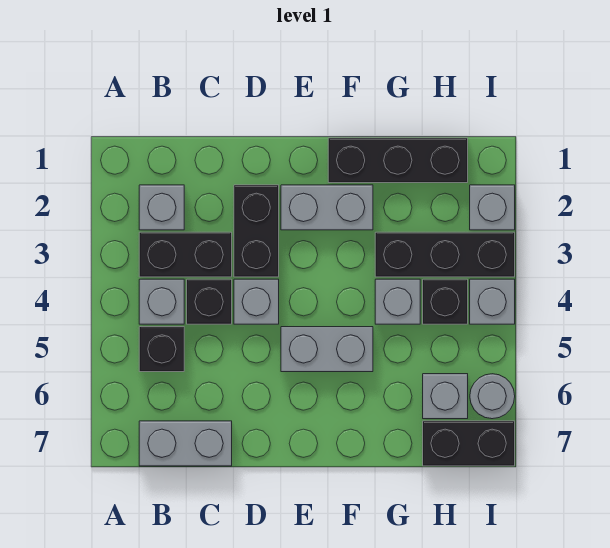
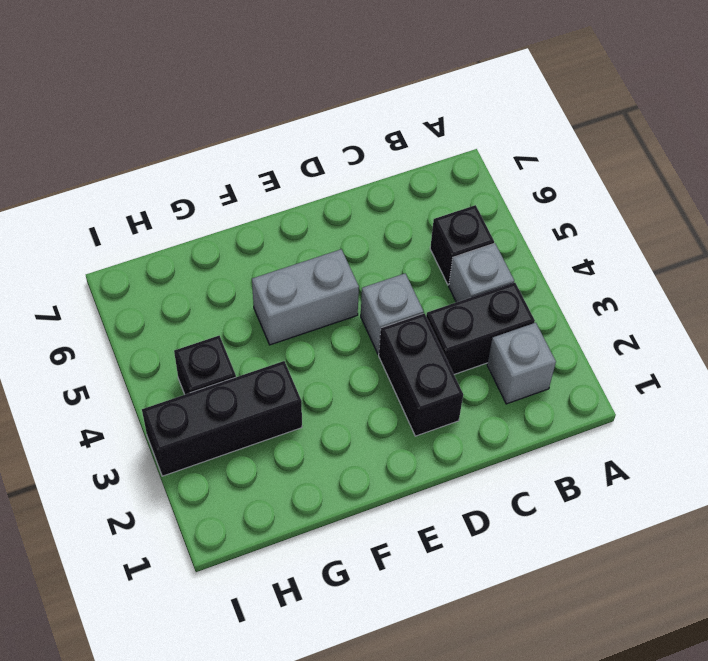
none -> grey brick B7:C7 level 1
none -> black brick C4 level 1
none -> grey brick E2:F2 level 1

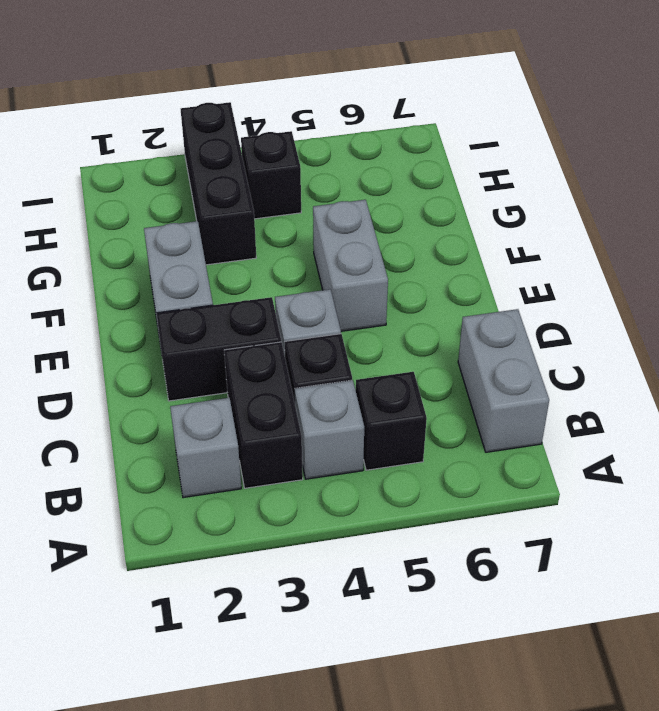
none -> black brick F1:H1 level 1
none -> grey brick G4 level 1
none -> grey brick H6 level 1

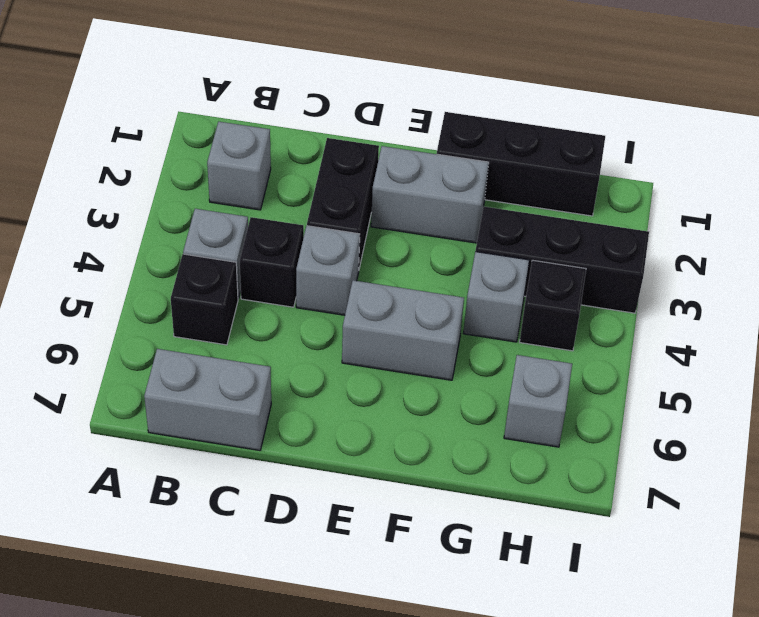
none -> black brick B3:C3 level 1
none -> black brick H7:I7 level 1
none -> grey brick I2 level 1

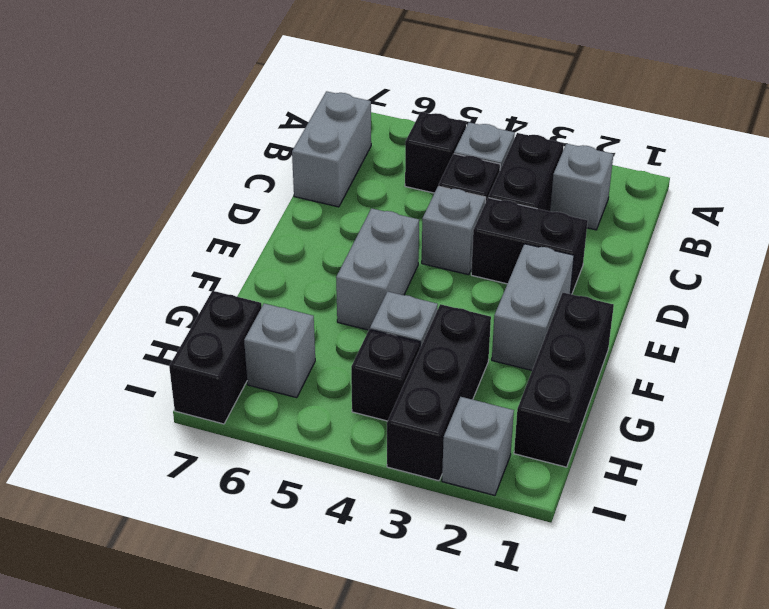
none -> grey brick I4 level 1
none -> grey round brick I6 level 1

